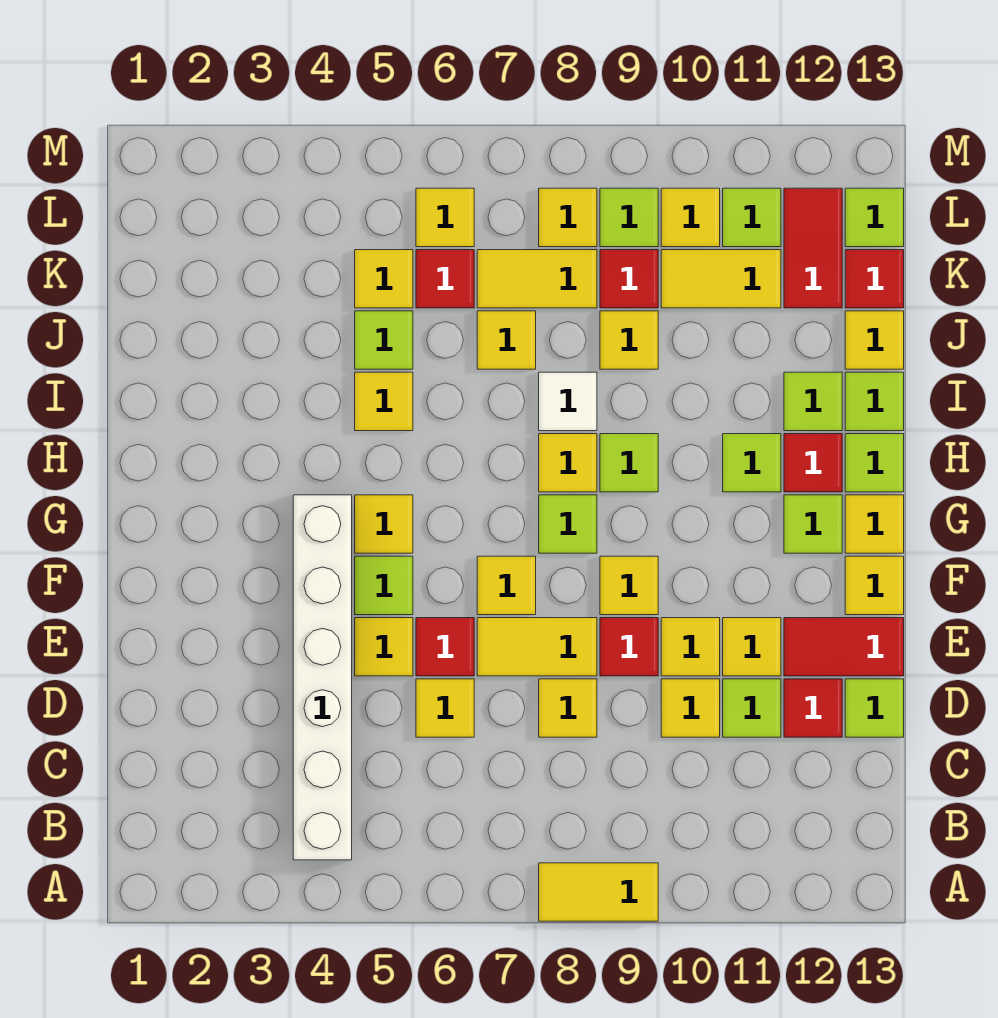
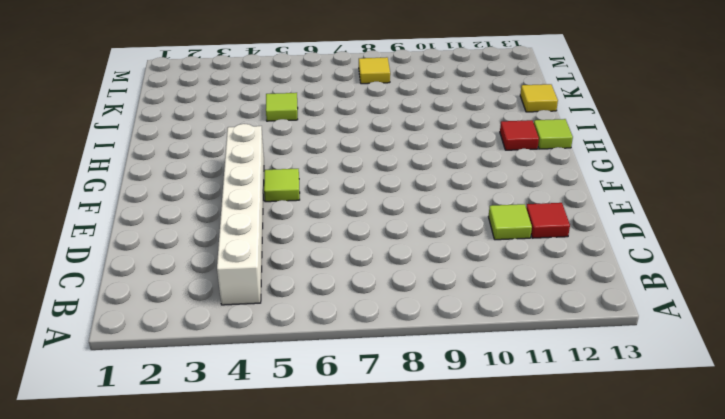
none -> yellow tile A8:A9 level 1
none -> yellow tile D6 level 1
none -> yellow tile D8 level 1
none -> yellow tile D10 level 1

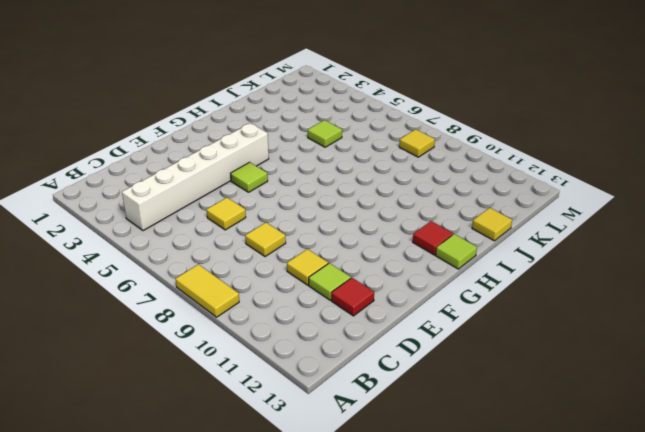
none -> lime tile D13 level 1
none -> yellow tile E5 level 1
none -> red tile E6 level 1
none -> yellow tile E7:E8 level 1

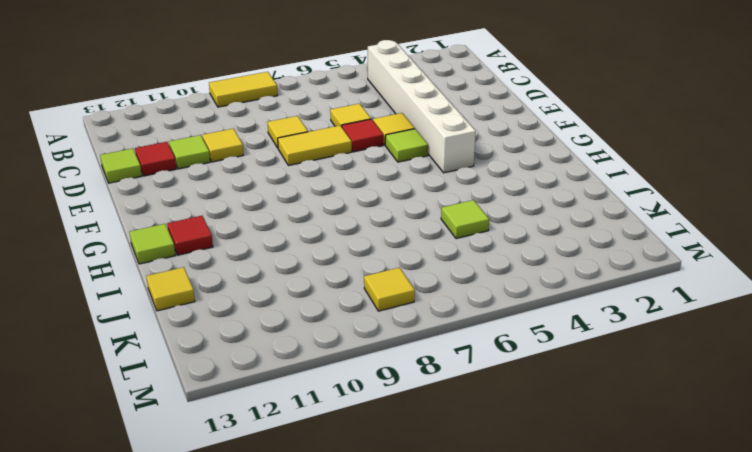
none -> red tile E9 level 1
none -> yellow tile E10 level 1
none -> yellow tile E11 level 1
none -> red tile E12:E13 level 1

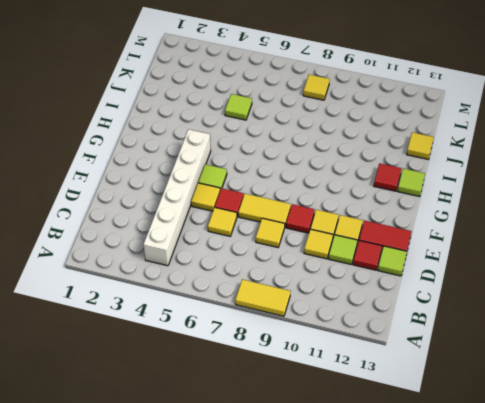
none -> yellow tile F7 level 1
none -> yellow tile F9 level 1
none -> yellow tile F13 level 1
none -> yellow tile G5 level 1

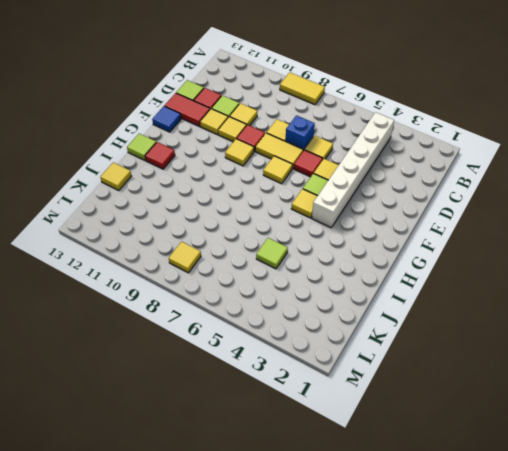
blue brick D7 level 1 -> none
blue tile F13 level 1 -> yellow tile F13 level 1
none -> lime tile G8 level 1
none -> lime tile G12 level 1
none -> yellow tile G13 level 1
none -> yellow tile H8 level 1

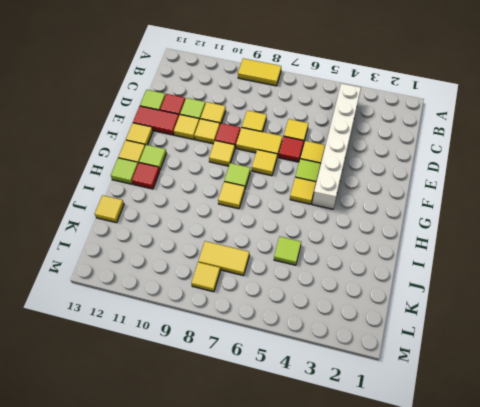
none -> lime tile H9 level 1
none -> lime tile H11 level 1
none -> yellow tile I5 level 1
none -> white tile I8 level 1

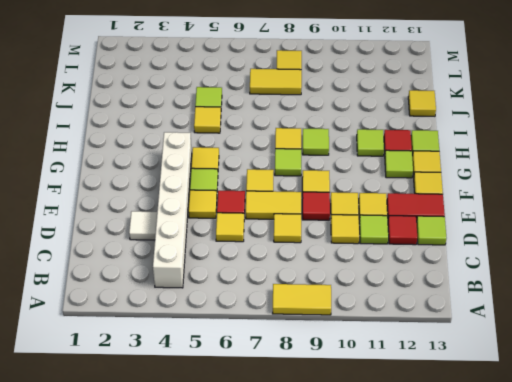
white tile D3 level 1 -> white tile I8 level 1
none -> lime tile I12 level 1
none -> lime tile I13 level 1
none -> yellow tile J7 level 1
none -> yellow tile J9 level 1

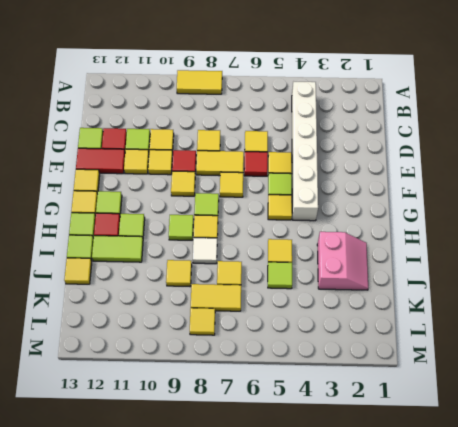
pink slope I2:J3 level 1 top 3 -> none
lime tile I11:I12 level 1 -> lime tile I12 level 1
none -> yellow tile K5 level 1
none -> red tile K6 level 1
none -> red tile K9 level 1
none -> yellow tile K10:K11 level 1

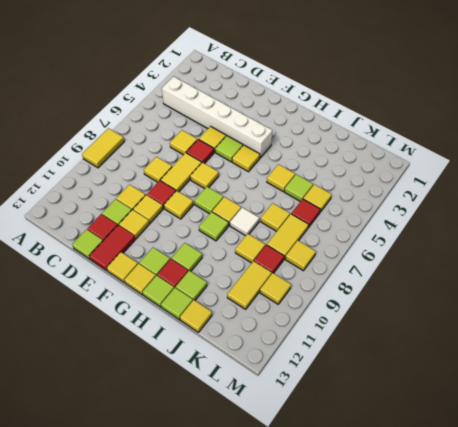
none -> red tile K12:L12 level 1
none -> red tile K13 level 1
none -> yellow tile L6 level 1
none -> lime tile L9 level 1

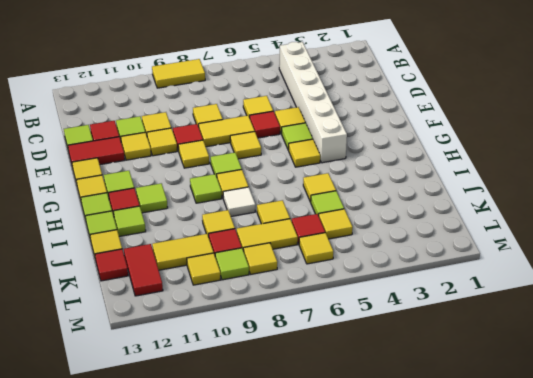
none -> lime tile L11 level 1
none -> lime tile L13 level 1

